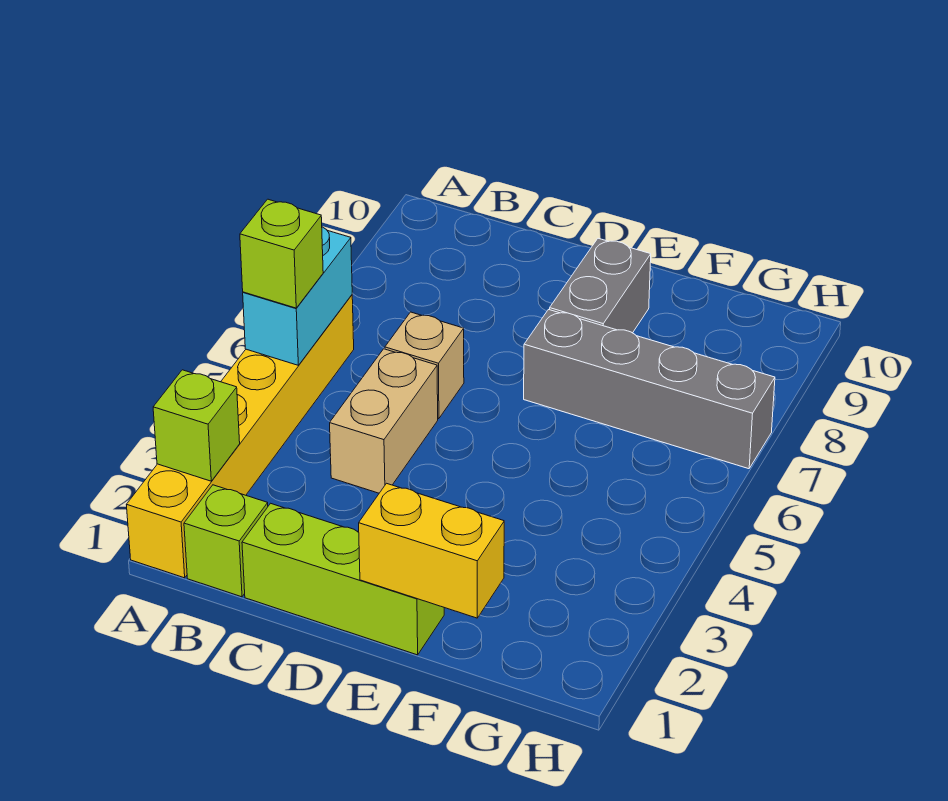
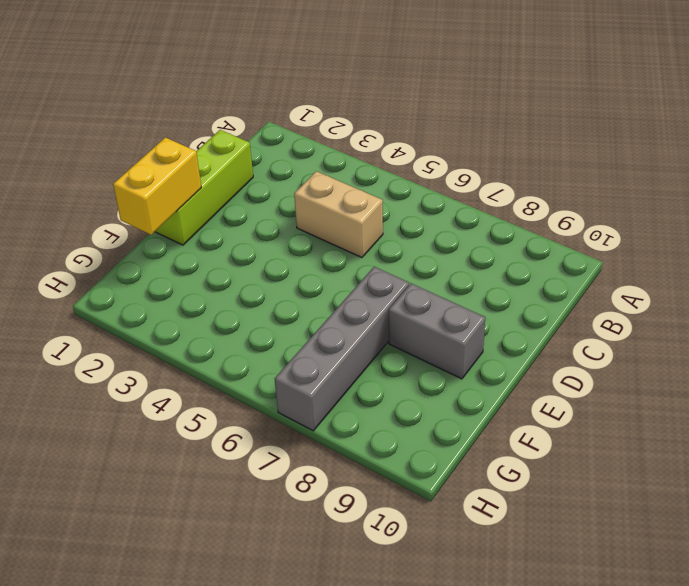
none -> yellow brick A1:A6 level 1
none -> lime brick B1 level 1

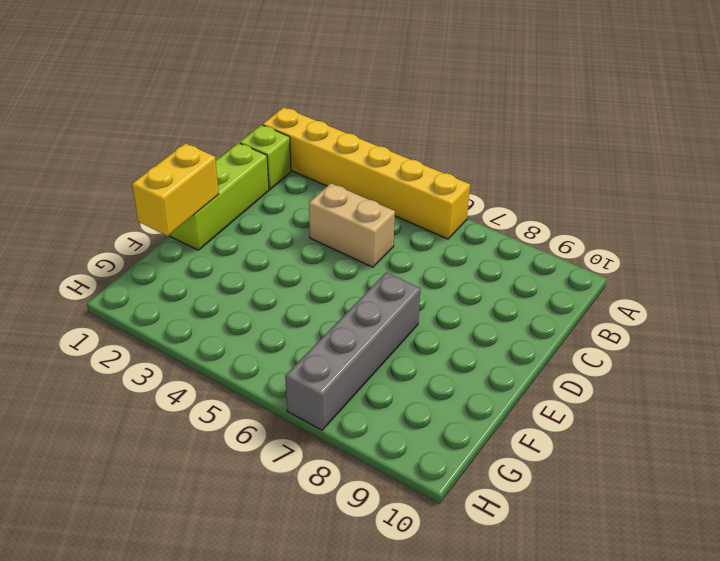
none -> tan brick C6 level 1
none -> grey brick E8:E9 level 1

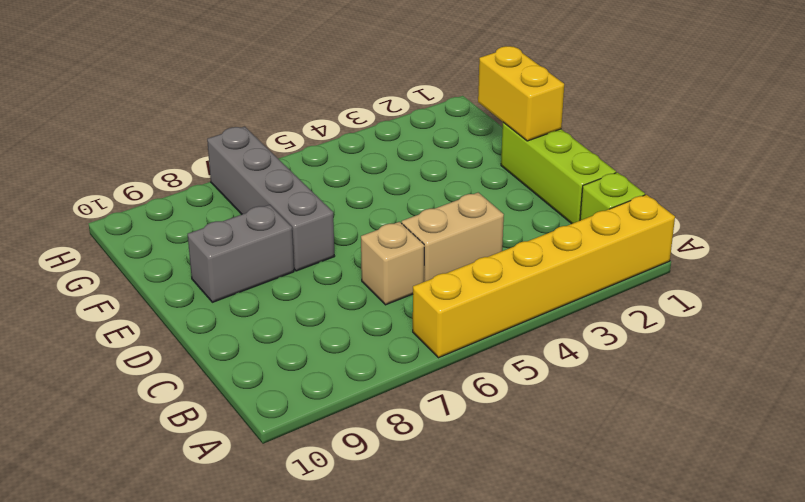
none -> lime brick A2 level 2
none -> cyan brick A5:A6 level 2

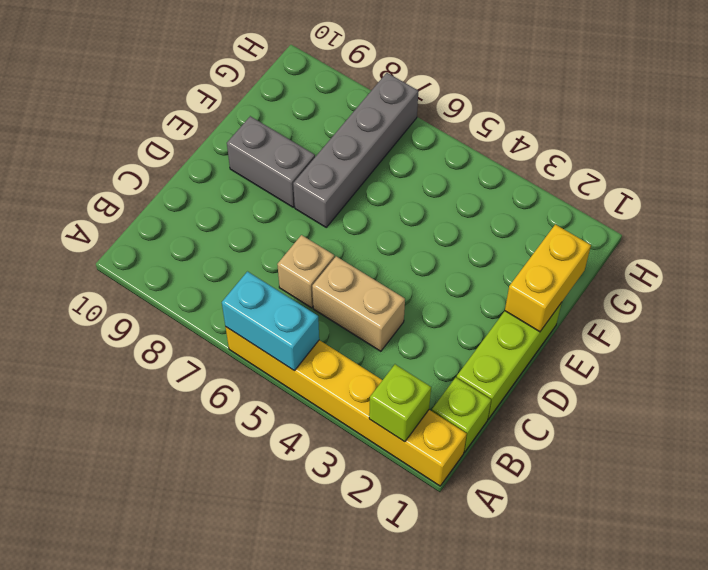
none -> lime brick A5 level 3

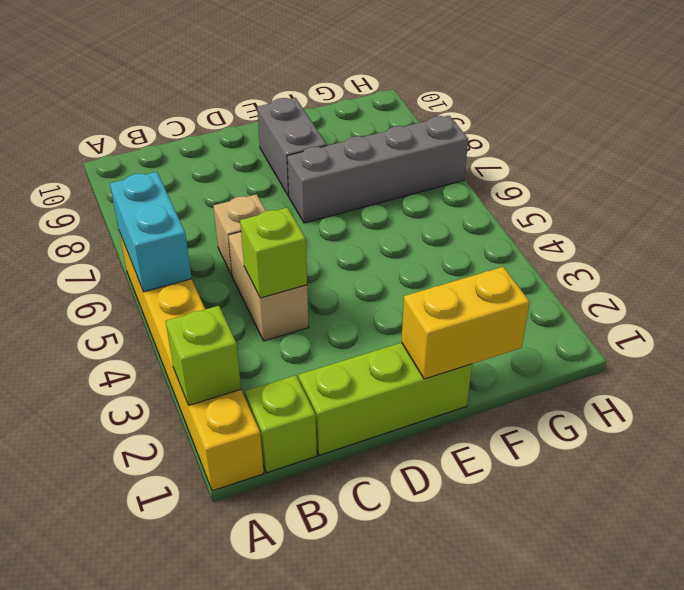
lime brick C4 level 2 -> lime brick A5 level 3

